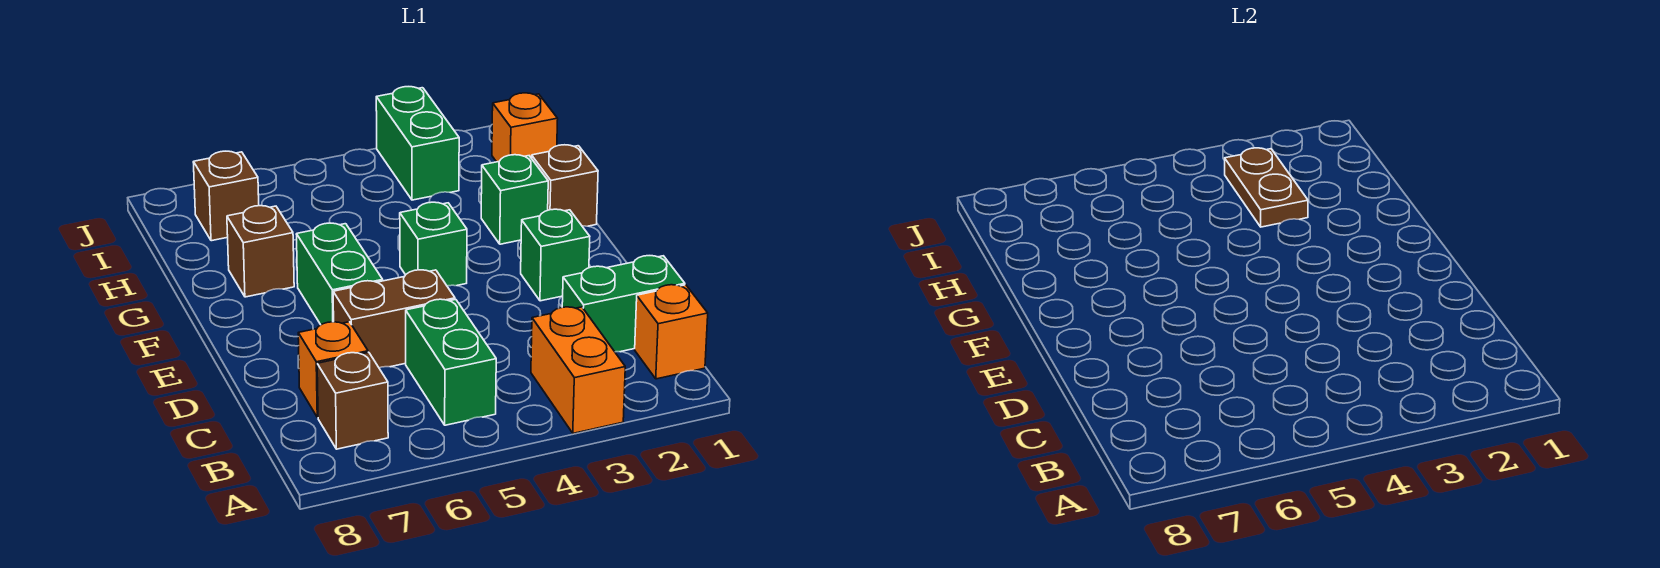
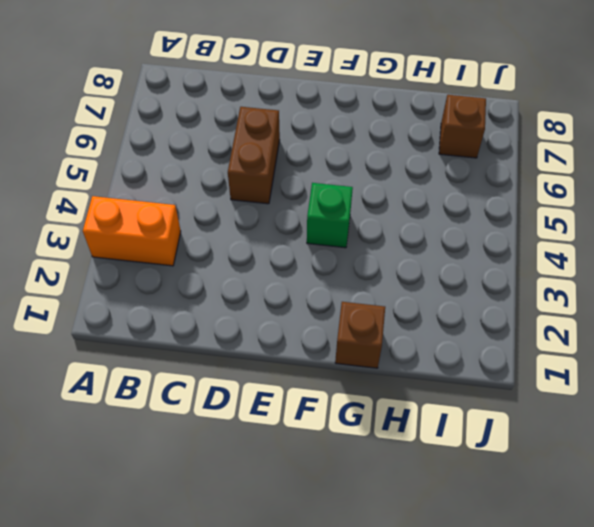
none -> orange brick B1 level 1
none -> green brick B5:C5 level 1
none -> brown brick B7 level 1

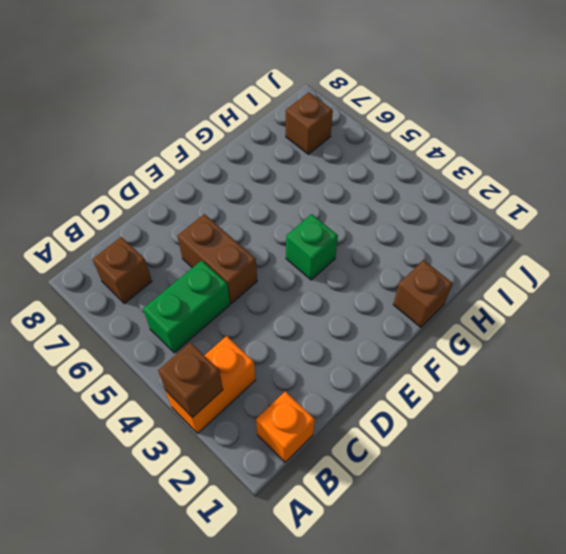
brown brick A3 level 2 -> brown brick G7 level 1
none -> green brick C1:C2 level 1
none -> orange brick C7 level 1
none -> green brick E2 level 1

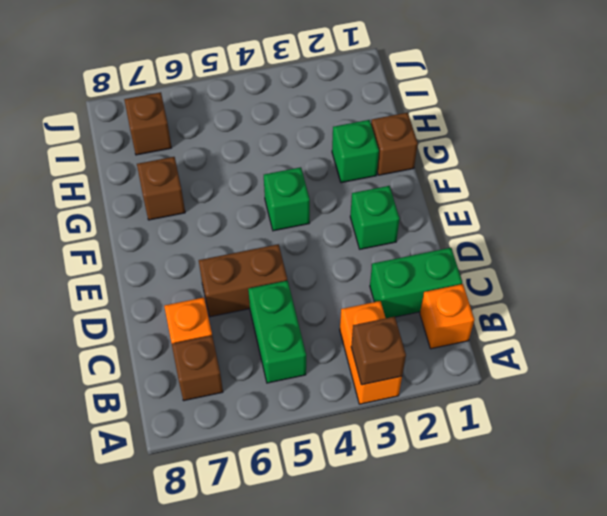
brown brick A3 level 2 -> none
none -> green brick E6:F6 level 1
none -> orange brick I1 level 1
none -> green brick I3:J3 level 1

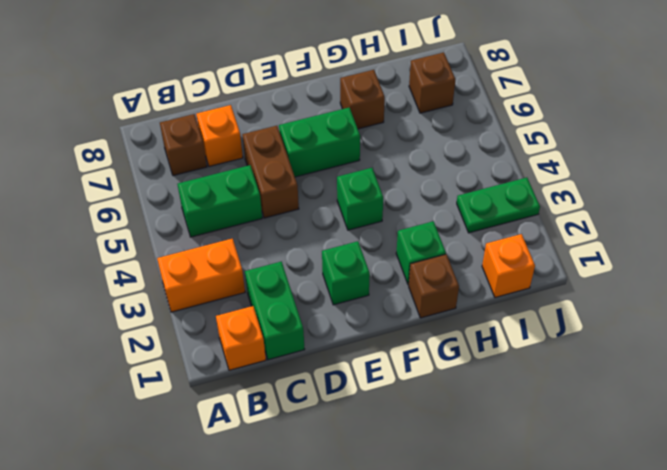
green plate I3:J3 level 1 -> green brick I3:J3 level 1
none -> brown plate H3:I3 level 2

